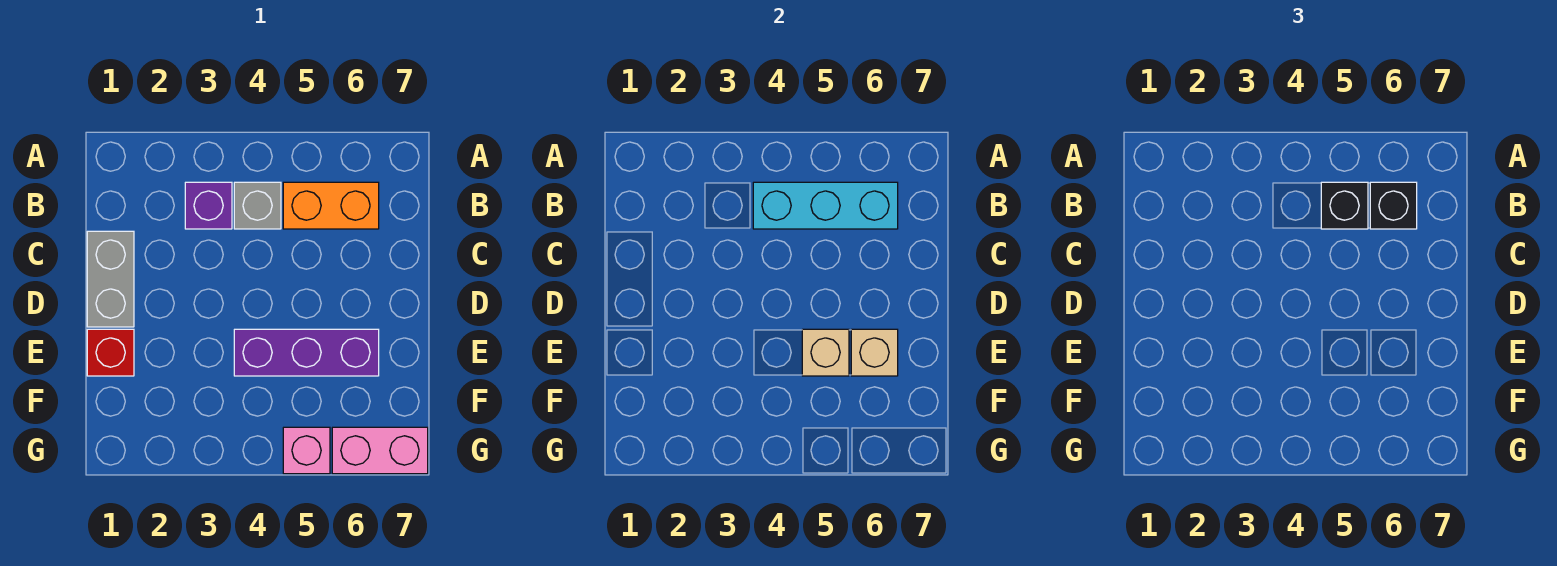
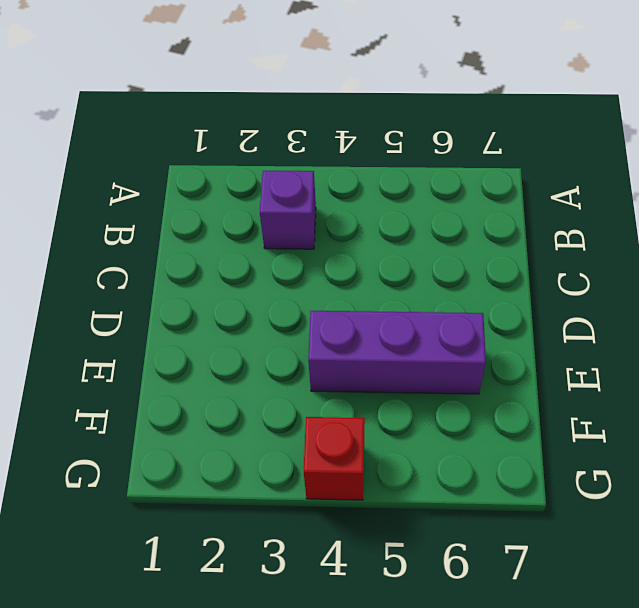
red brick G4 level 1 -> red brick E1 level 1
none -> grey brick B4 level 1
none -> orange brick B5:B6 level 1
none -> grey brick C1:D1 level 1

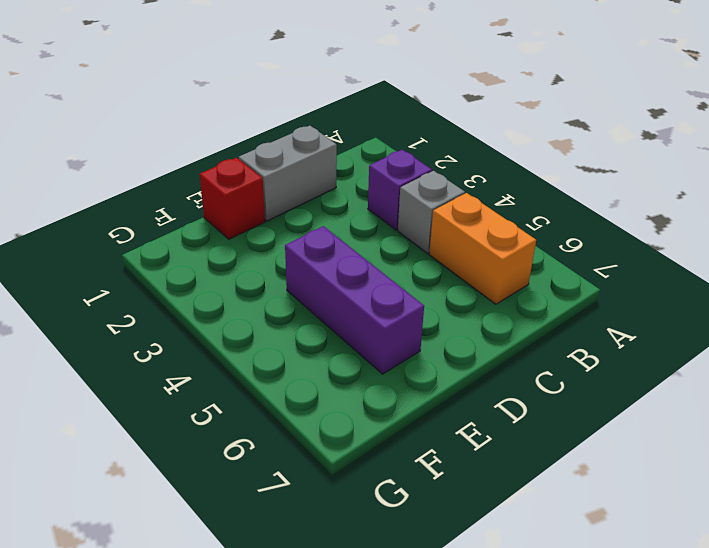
none -> pink brick G5 level 1
none -> pink brick G6:G7 level 1
none -> cyan brick B4:B6 level 2

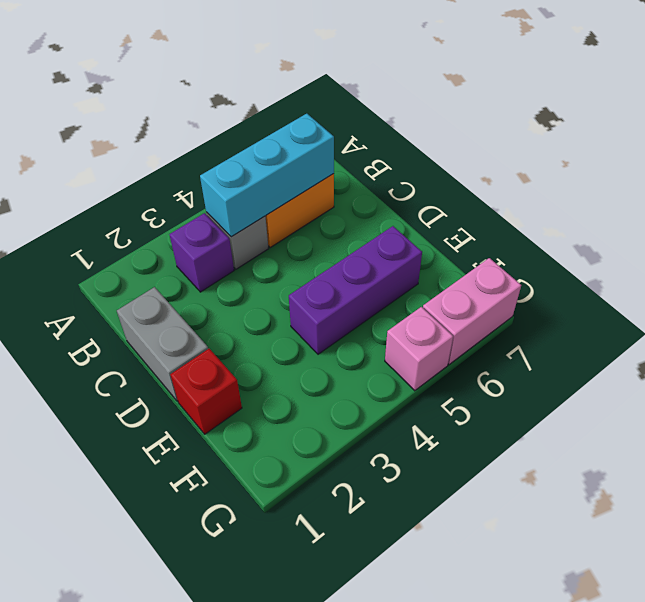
none -> tan brick E5 level 2
none -> tan brick E6 level 2
none -> black brick B5 level 3

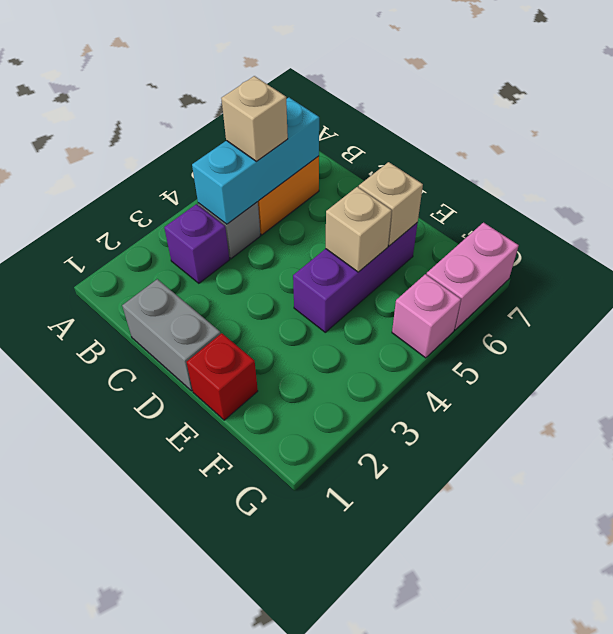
tan brick B5 level 3 -> black brick B5 level 3
none -> black brick B6 level 3

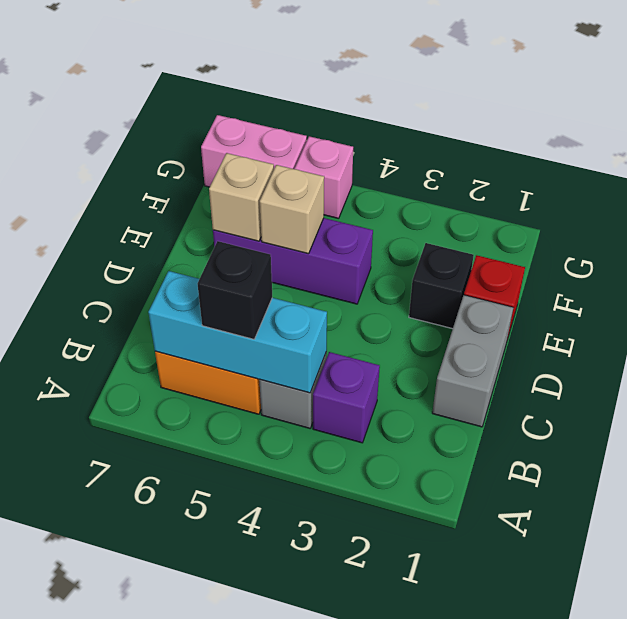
black brick E2 level 1 -> black brick B6 level 3

